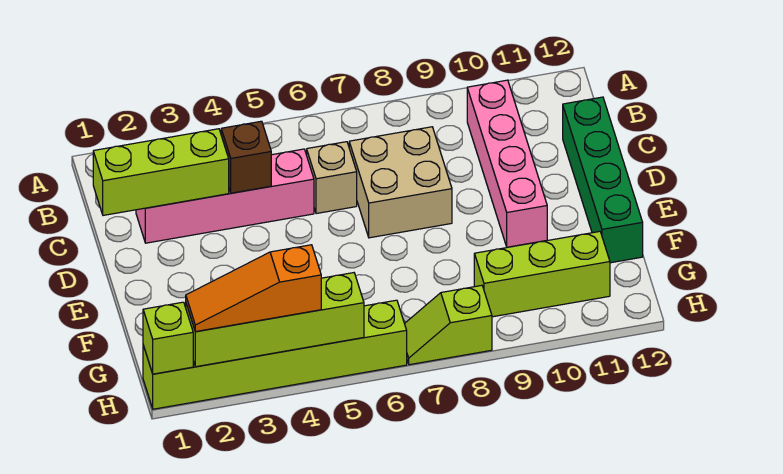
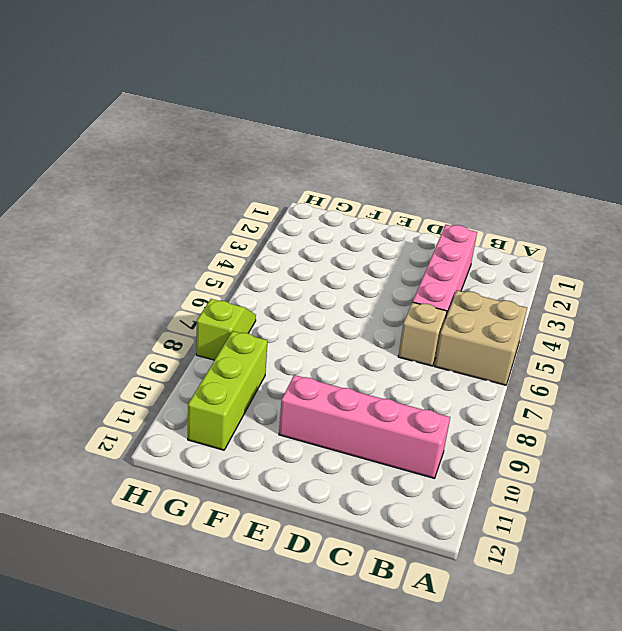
tan brick A5:B6 level 1 -> tan brick C7:D8 level 1
none -> green brick C12:F12 level 1
none -> lime brick H1:H6 level 1
none -> lime brick C1:C3 level 2

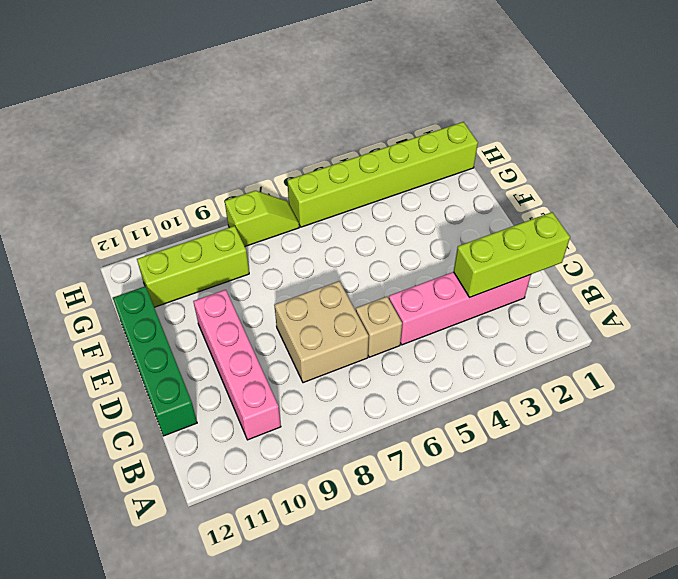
none -> brown brick C4 level 2
none -> lime brick H1 level 2
none -> lime brick H2:H5 level 2

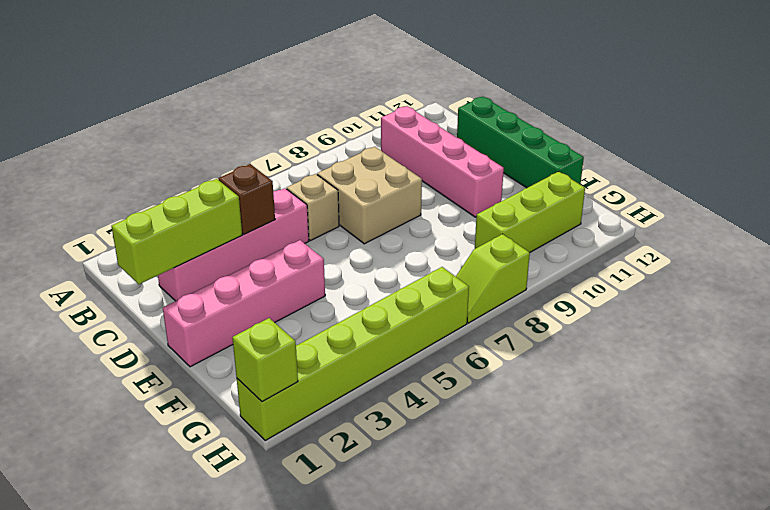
pink brick E1:E4 level 1 -> none
none -> lime brick H2:H5 level 2
none -> orange slope H2:H4 level 3 top 4

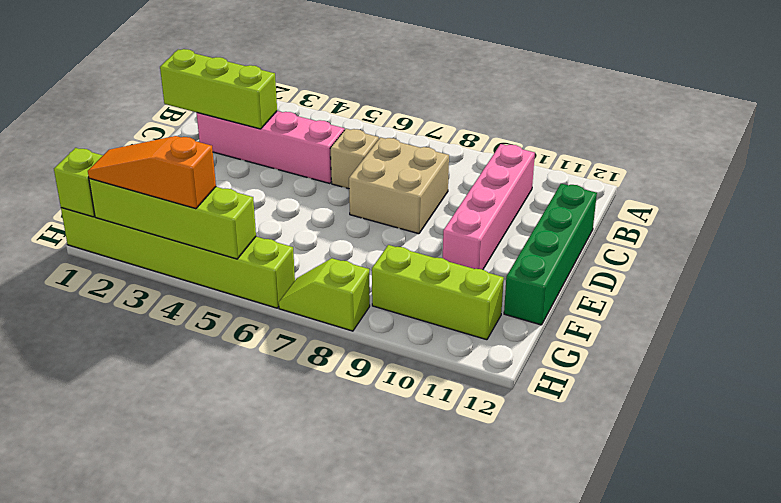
none -> brown brick C4 level 2

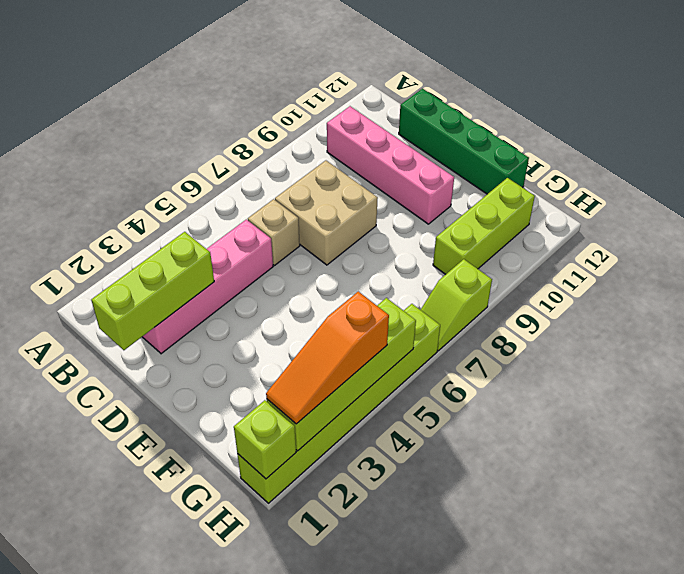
none -> brown brick C4 level 2

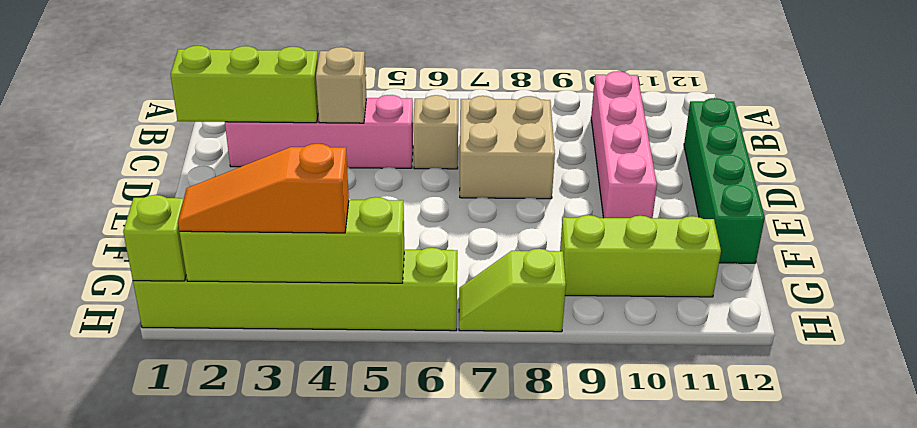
tan brick C4 level 2 -> brown brick C4 level 2

